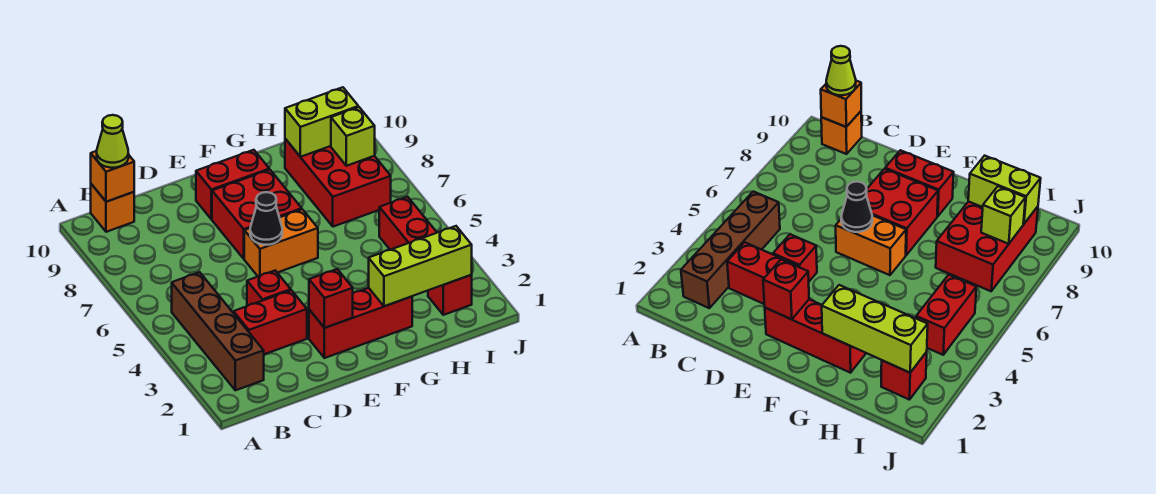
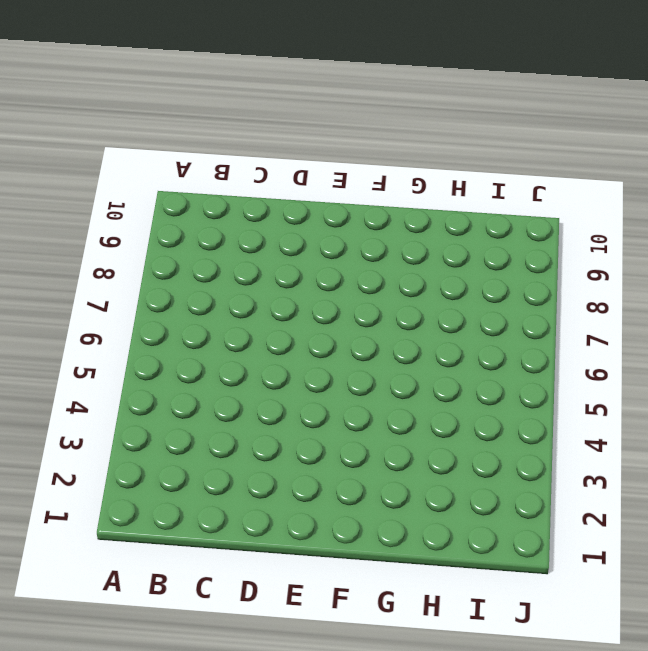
none -> brown brick B2:B5 level 1
none -> orange brick B10 level 1
none -> red brick C3:D3 level 1

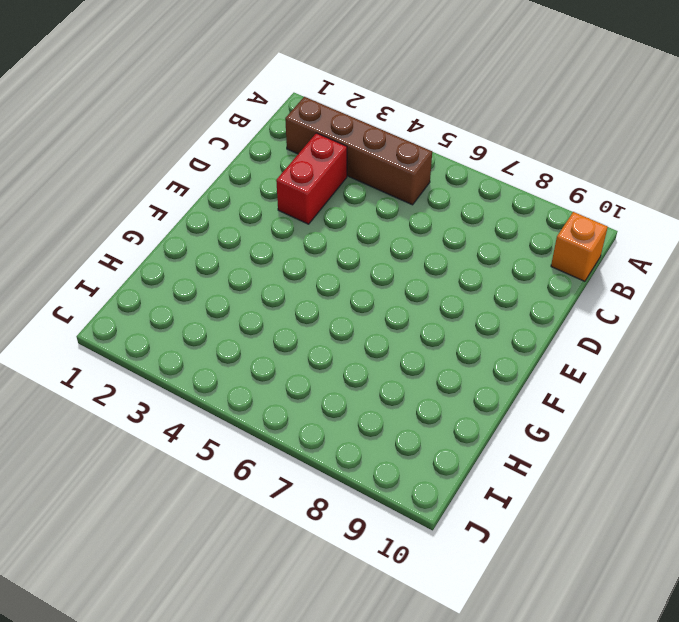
none -> red brick D4 level 1
none -> red brick E2:G2 level 1
none -> orange brick E6:F6 level 1

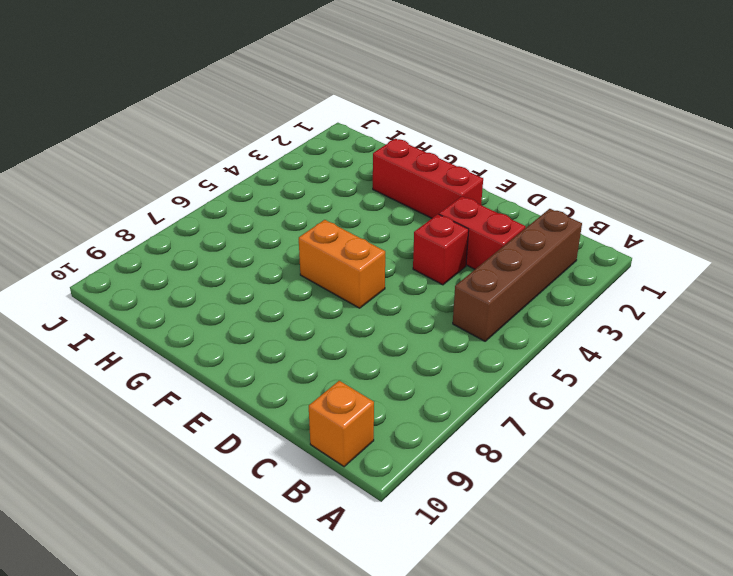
none -> red brick E7:F8 level 1
none -> red brick E9:F9 level 1
none -> red brick H7:I9 level 1

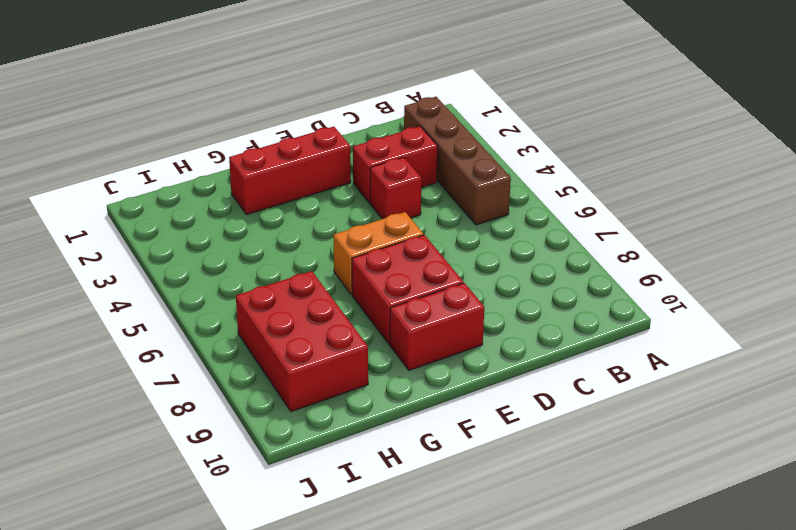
none -> orange brick B10 level 1
none -> red brick I2 level 1
none -> red brick I4:I5 level 1

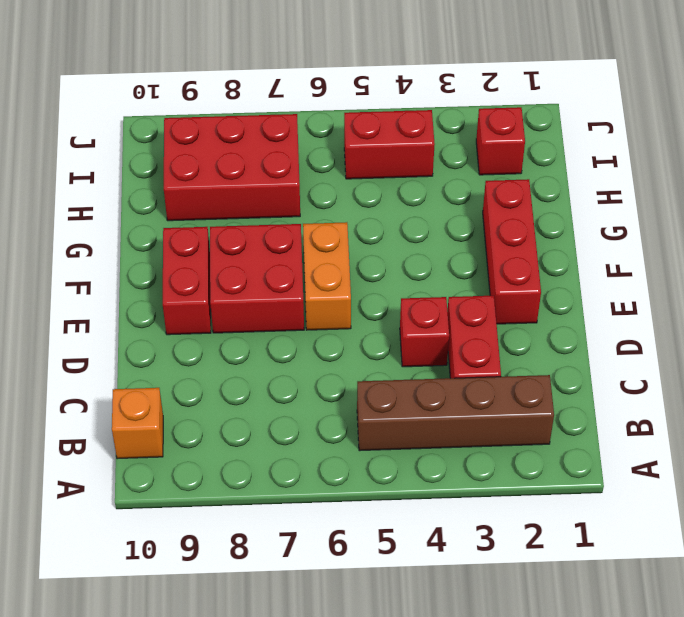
none -> orange brick B10 level 2
none -> red brick E2 level 2
none -> black cone E6 level 2

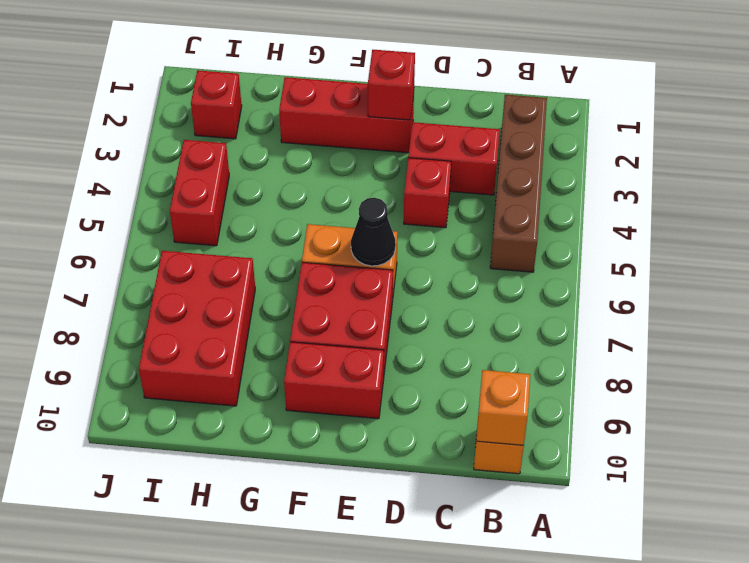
none -> lime brick G2:I2 level 2
none -> lime brick H9:I9 level 2
none -> lime brick I8 level 2

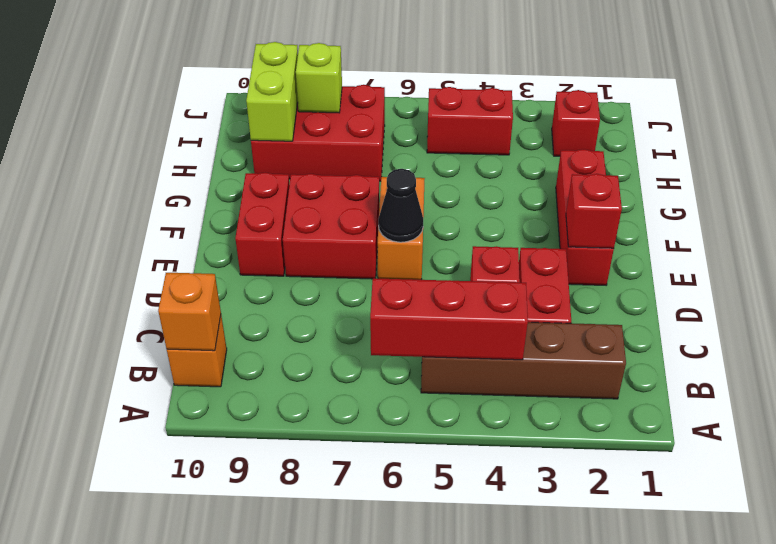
red brick B4:B6 level 2 -> none
none -> lime brick G2:I2 level 2
none -> lime cone B10 level 3

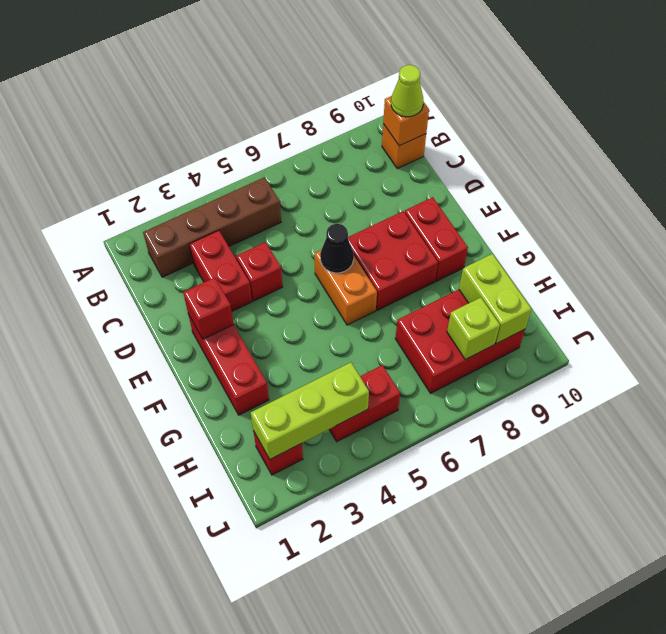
lime brick I2:I4 level 2 -> lime brick G2:I2 level 2

